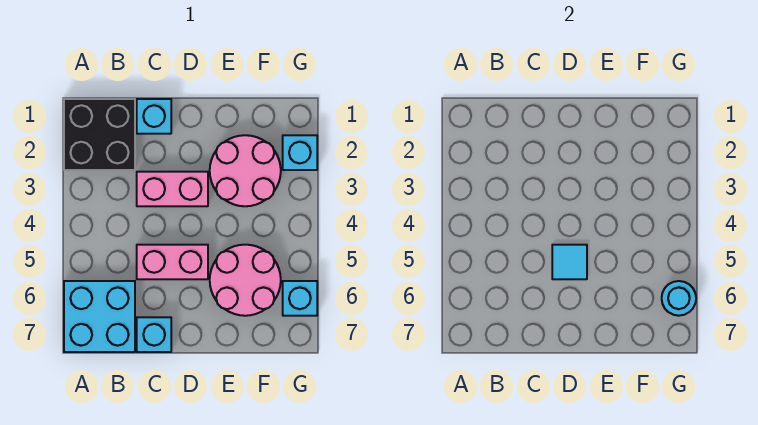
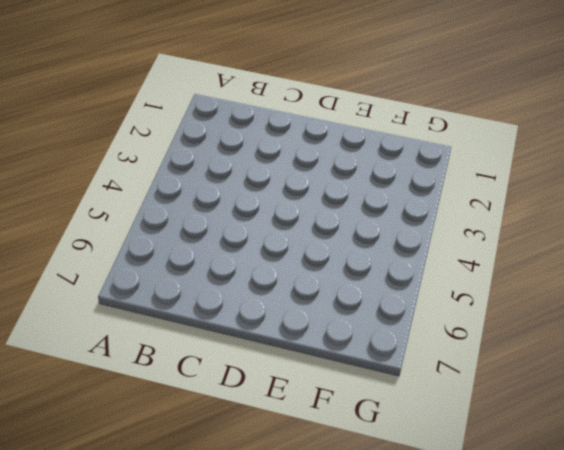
none -> black brick A1:B2 level 1
none -> cyan brick A6:B7 level 1
none -> cyan brick C1 level 1

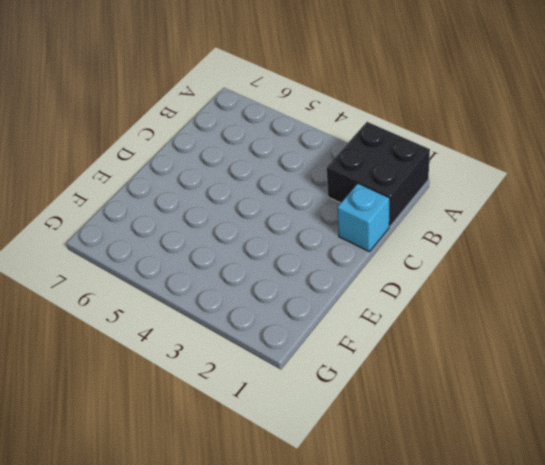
none -> cyan brick A6:B7 level 1
none -> pink brick C3:D3 level 1
none -> pink brick C5:D5 level 1

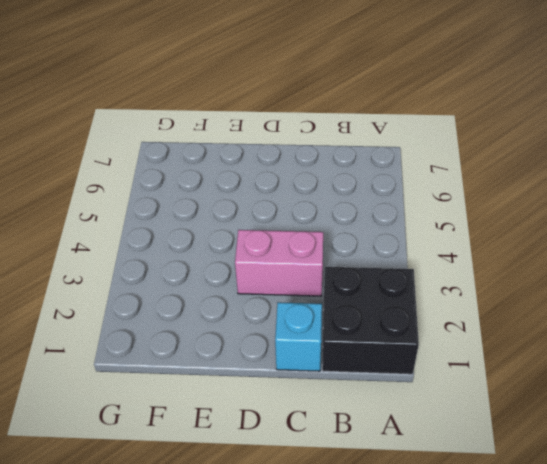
none -> cyan brick A6:B7 level 1
none -> pink brick C5:D5 level 1
none -> cyan brick C7 level 1

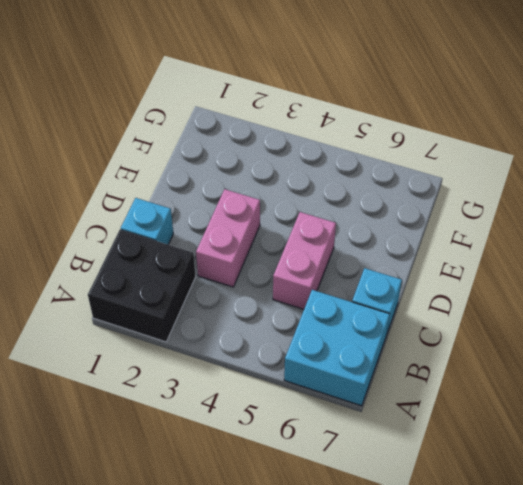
none -> pink round brick E2:F3 level 1
none -> pink round brick E5:F6 level 1
none -> cyan brick G2 level 1

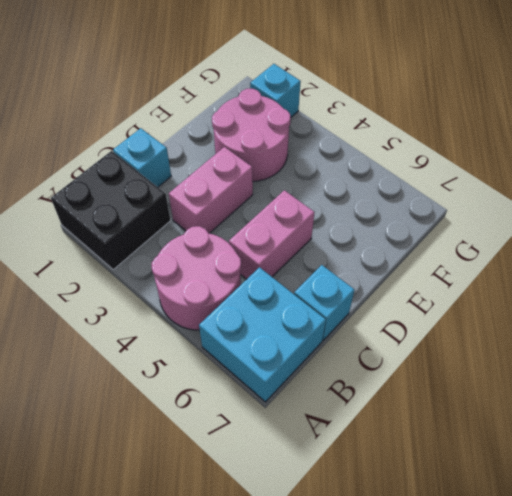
pink round brick A4:B5 level 1 -> pink round brick E5:F6 level 1
none -> cyan brick G6 level 1
none -> cyan tile D5 level 2
none -> cyan round brick G6 level 2

